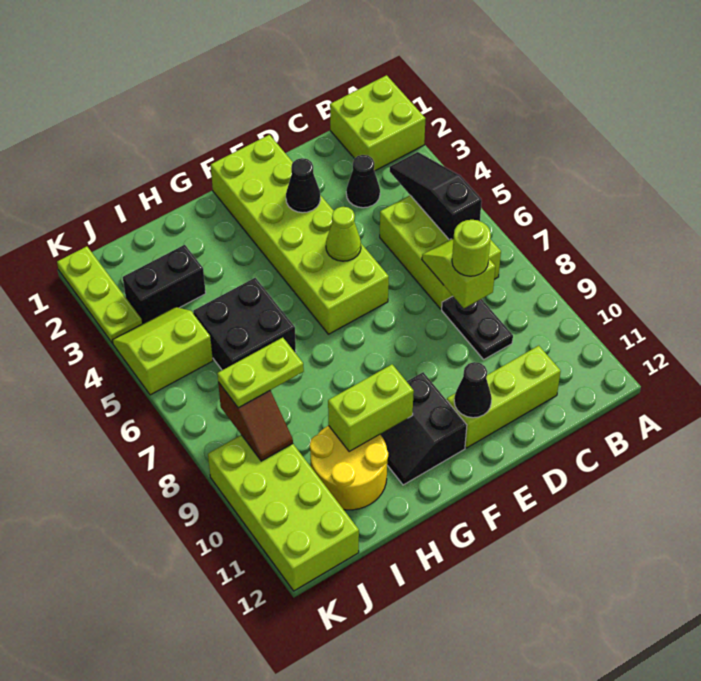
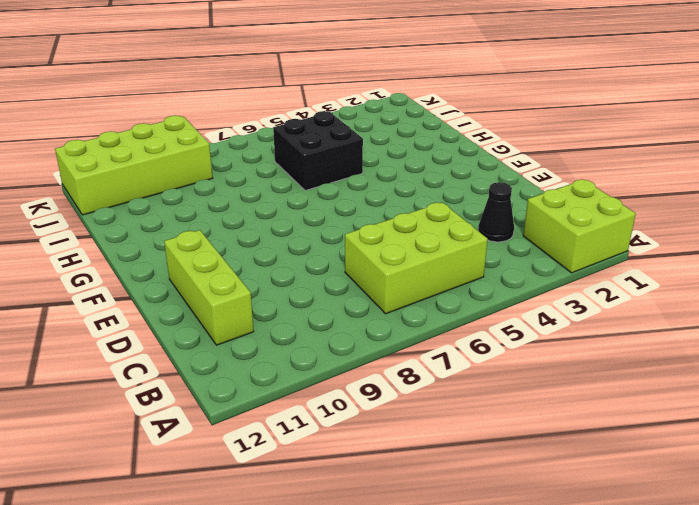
none -> black plate C8:C9 level 1
none -> lime brick E1:F6 level 1
none -> black slope F10:G11 level 1 top F

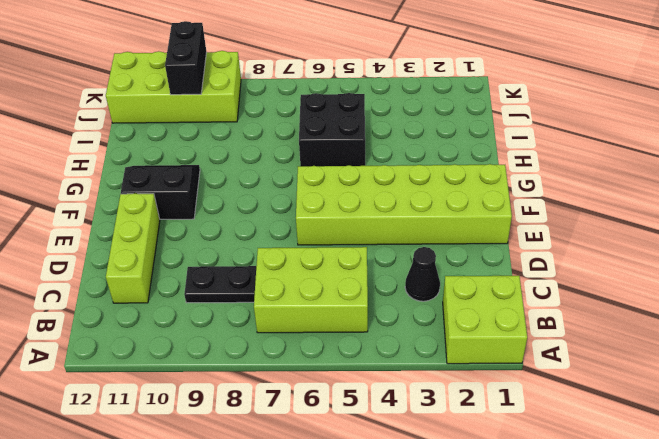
black brick J10:K10 level 2 -> black brick I3:J3 level 1
none -> yellow round brick H10:I11 level 1
none -> lime slope J4:K5 level 1 top 5
none -> lime plate K1:K3 level 1

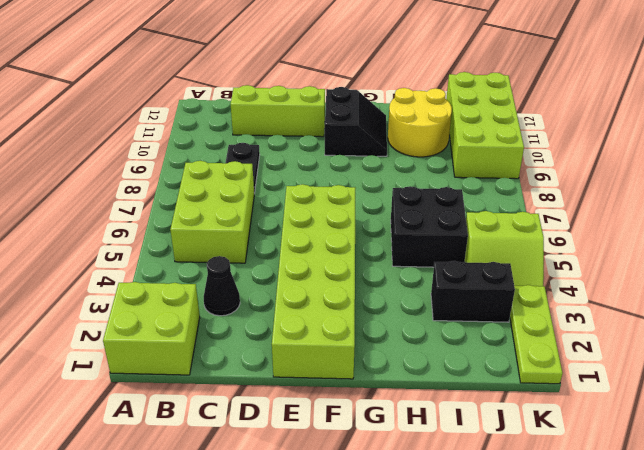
none -> black slope B4:B6 level 2 top 6
none -> lime slope C7:C8 level 2 top 8
none -> black cone E3 level 2

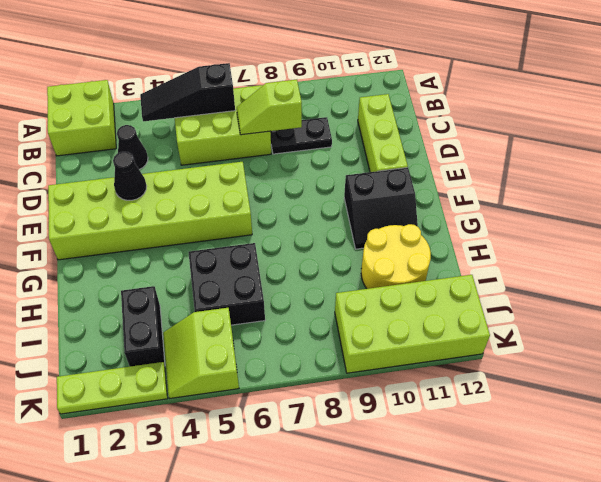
none -> lime cone E5 level 2
none -> black cone E11 level 2
none -> lime brick G10:H10 level 2

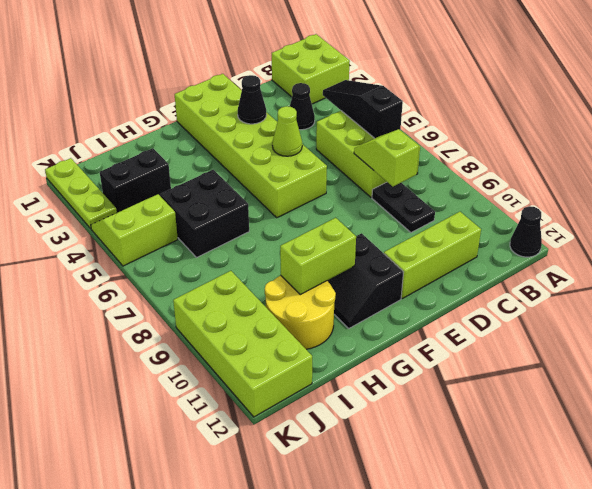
black cone A12 level 1 -> black cone E11 level 2
none -> brown slope J8:J9 level 2 top 8
none -> lime round brick C8 level 3
none -> lime plate I8:J8 level 3

